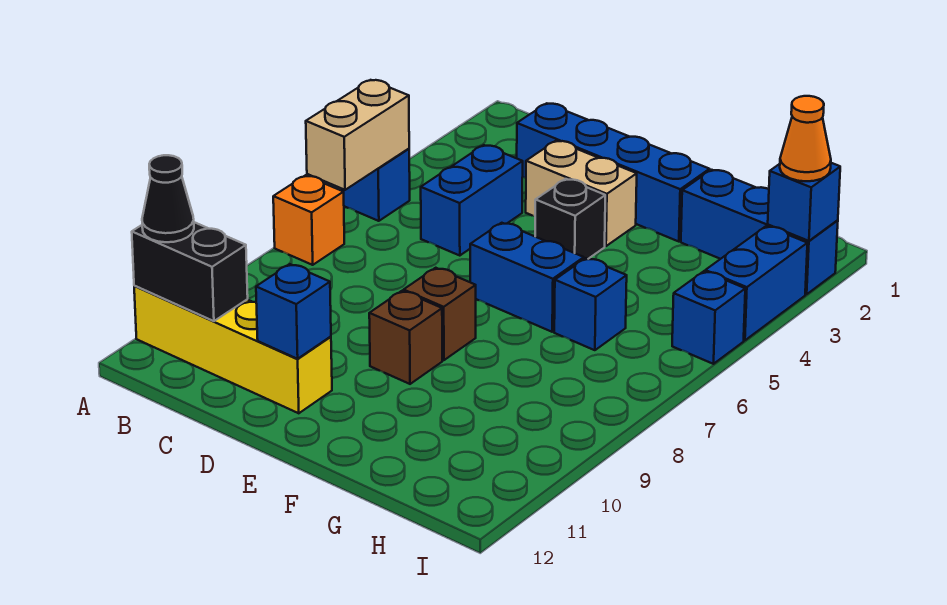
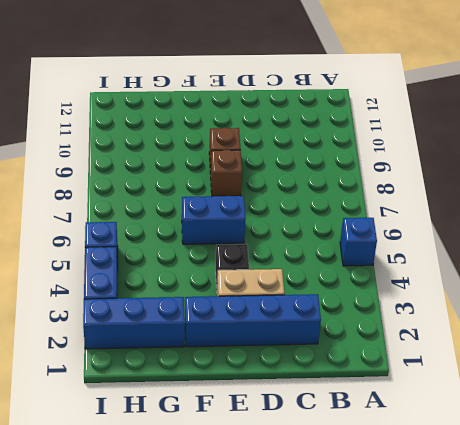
none -> orange brick A7 level 1
none -> yellow brick A11:D11 level 1
none -> blue brick C4:C5 level 1

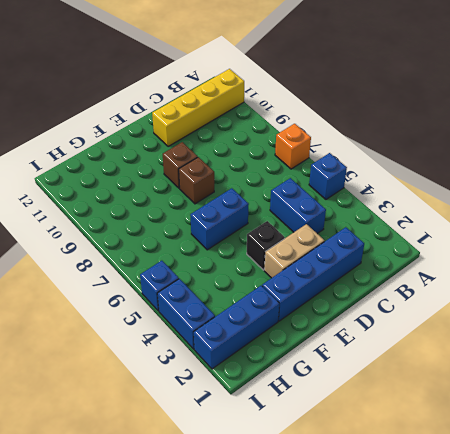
none -> blue brick G6 level 1
none -> tan brick A5:A6 level 2
none -> black brick A11:B11 level 2

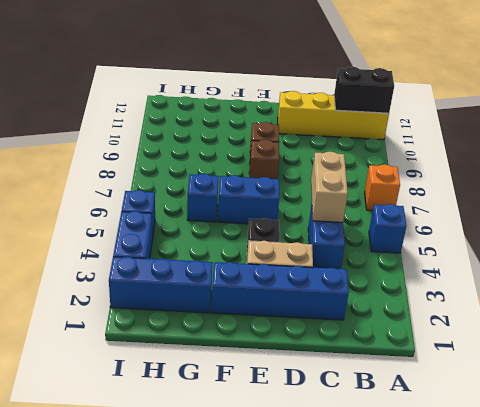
tan brick C5:C6 level 2 -> tan brick A5:A6 level 2
none -> blue brick D11 level 2
none -> blue brick I2 level 2
none -> black cone A11 level 3

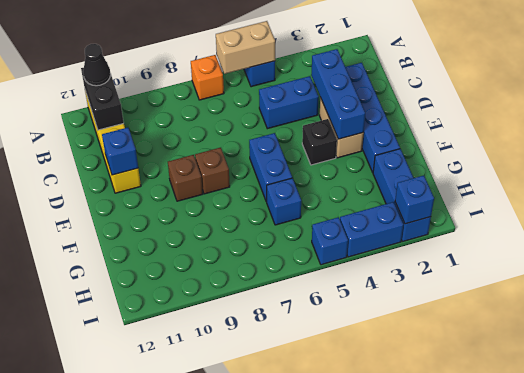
blue brick C3:E3 level 2 -> none
none -> orange cone I2 level 3

